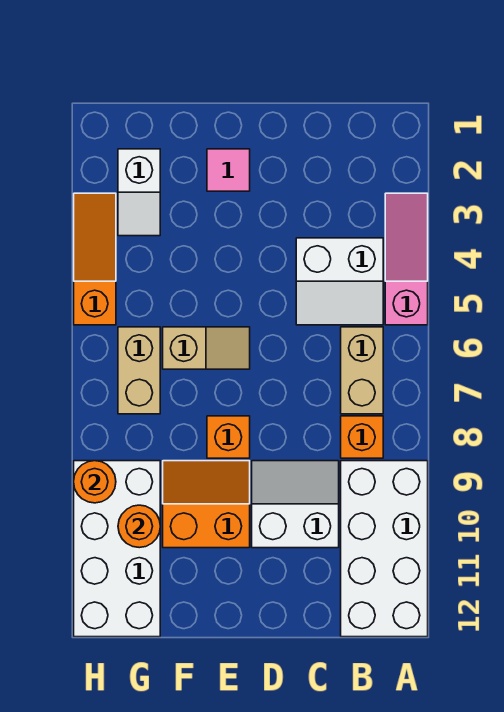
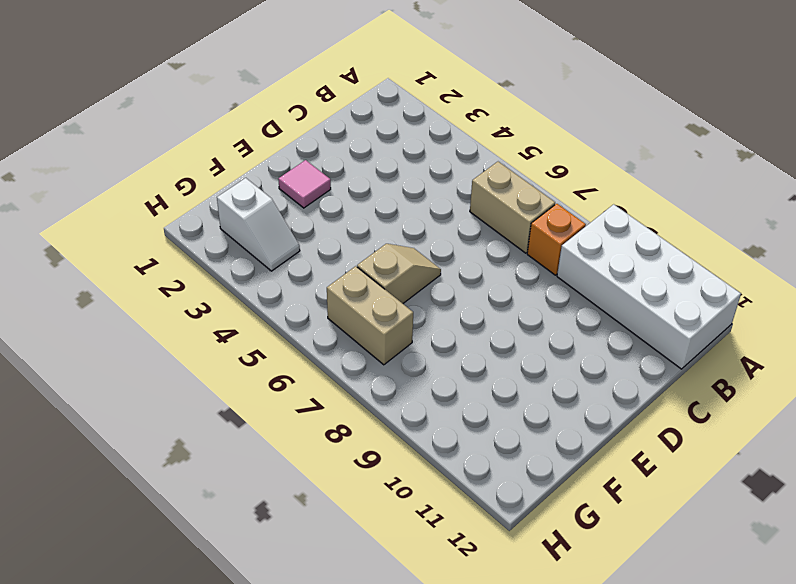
none -> pink slope A3:A5 level 1 top 5
none -> white slope B4:C5 level 1 top 4
none -> white slope C9:D10 level 1 top 10

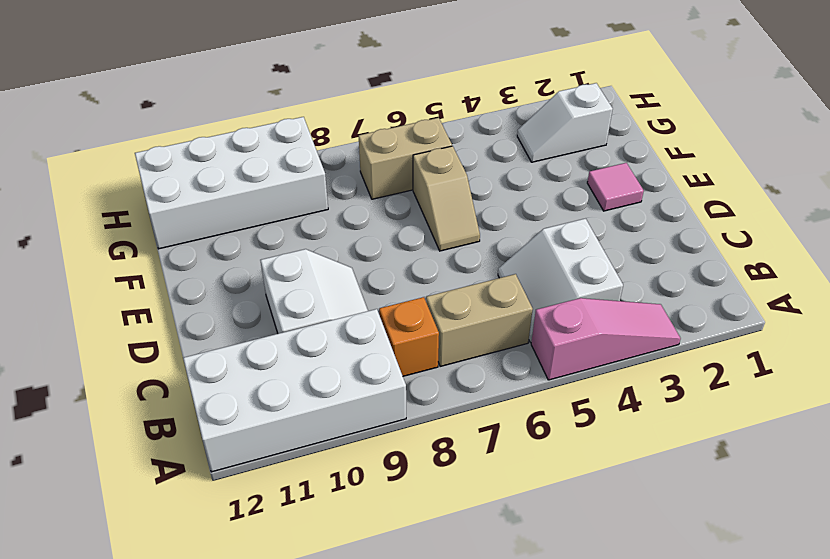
none -> orange brick E8 level 1
none -> orange slope E9:F10 level 1 top 10
none -> orange slope H3:H5 level 1 top 5

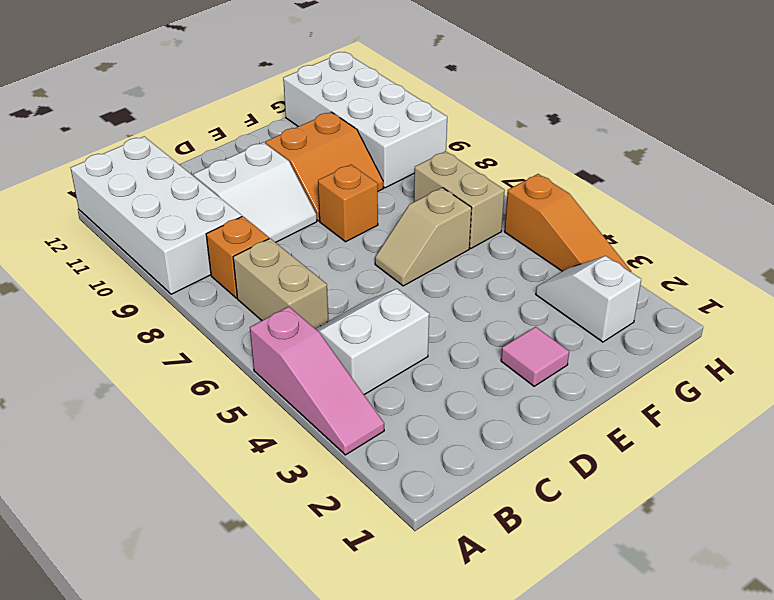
none -> orange round brick G10 level 2
none -> orange round brick H9 level 2

